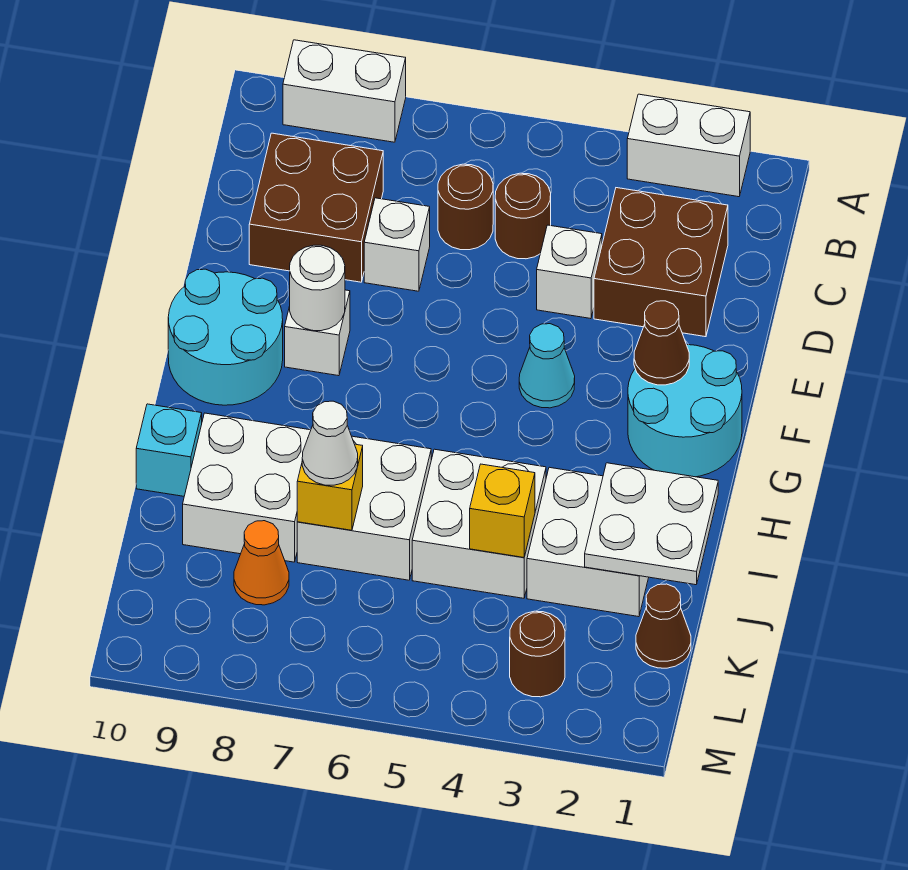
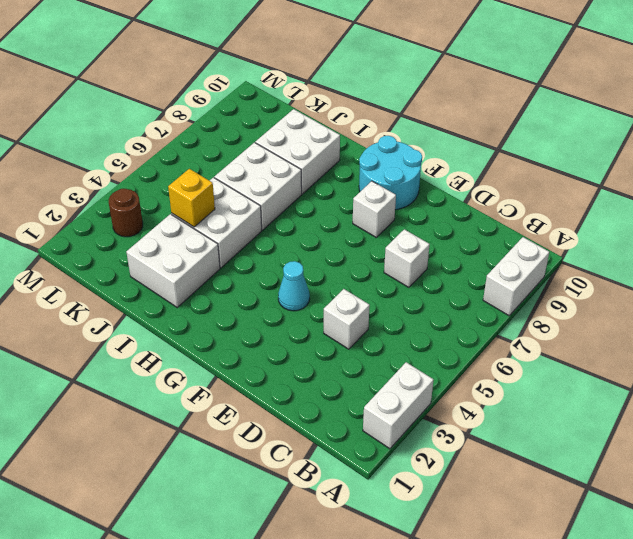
none -> brown brick C2:D3 level 1
none -> brown round brick C5 level 1
none -> brown round brick C6 level 1

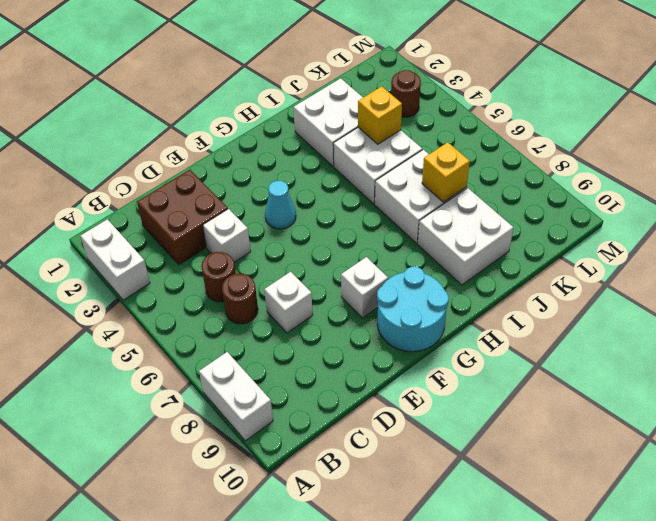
none -> brown brick C8:D9 level 1
none -> cyan round brick F1:G2 level 1
none -> cyan brick I10 level 1

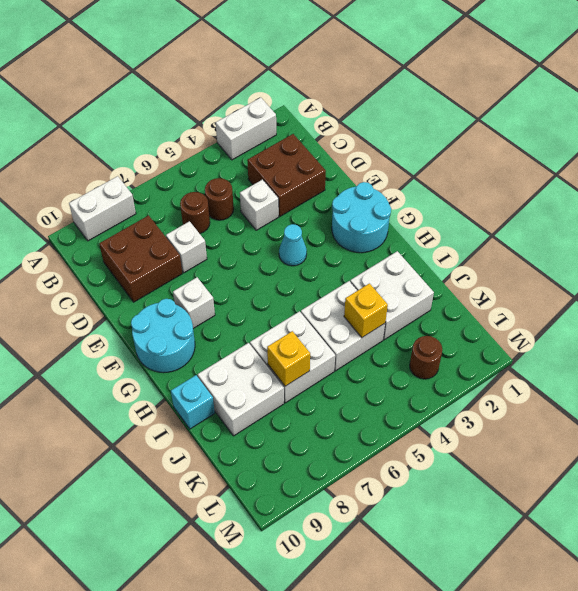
none -> brown cone K1 level 1
none -> orange cone K8 level 1
none -> brown cone F2 level 2

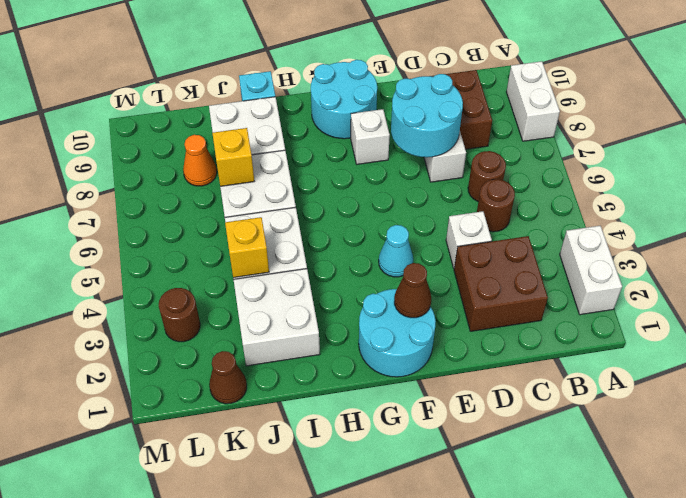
cyan round brick D7:E8 level 2 -> none
none -> white round brick F8 level 2
none -> white plate I1:J2 level 2
none -> white cone J7 level 3

